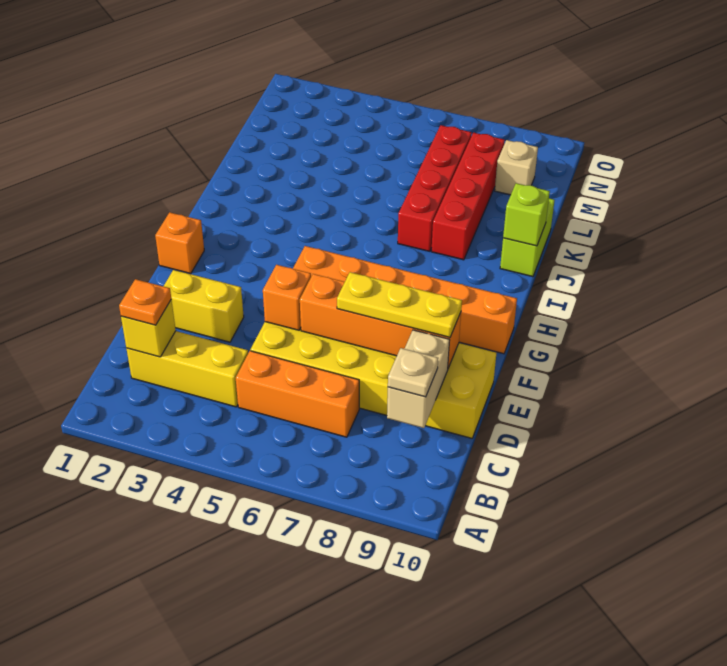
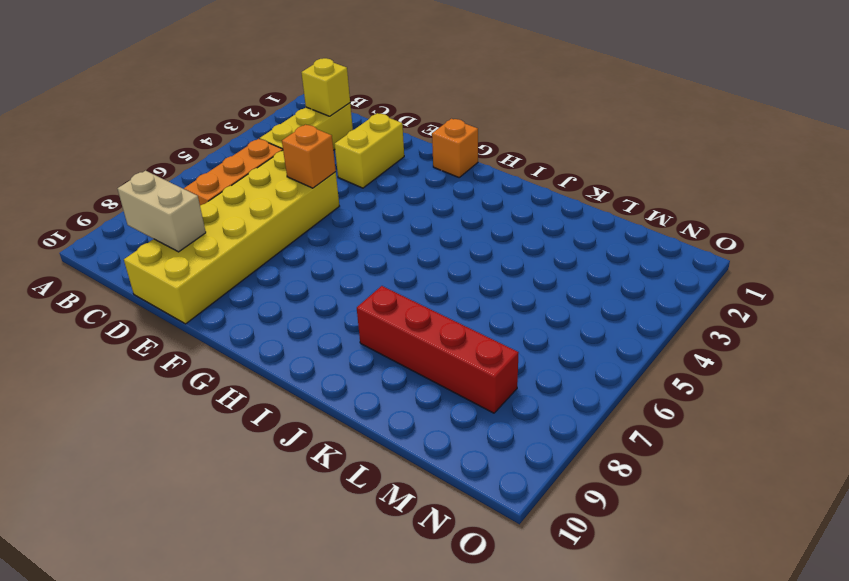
none -> orange brick G5:G10 level 1
none -> red brick J7:M7 level 1
none -> lime brick J10:K10 level 1

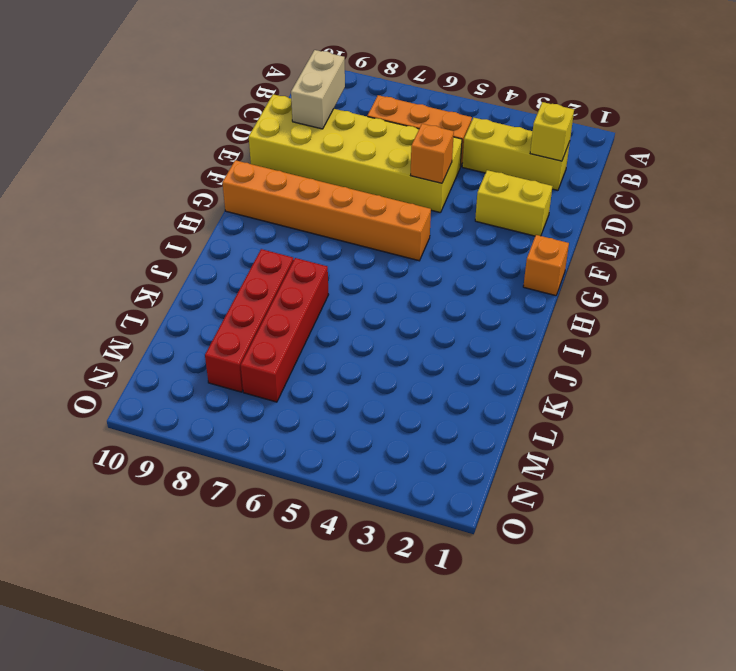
none -> lime brick J10:K10 level 1
none -> tan brick M9 level 1
none -> orange brick E6:E9 level 2

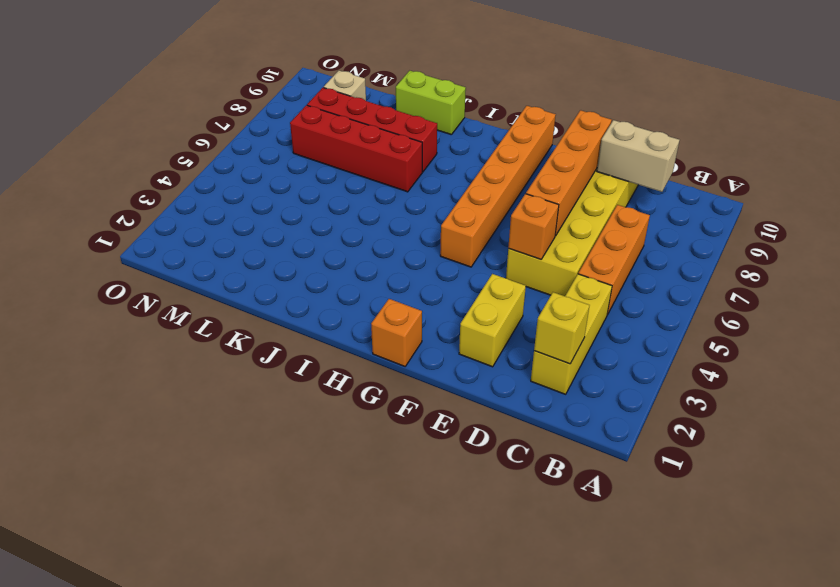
none -> lime brick J10 level 2
none -> orange plate C2 level 3
none -> tan plate C9 level 3

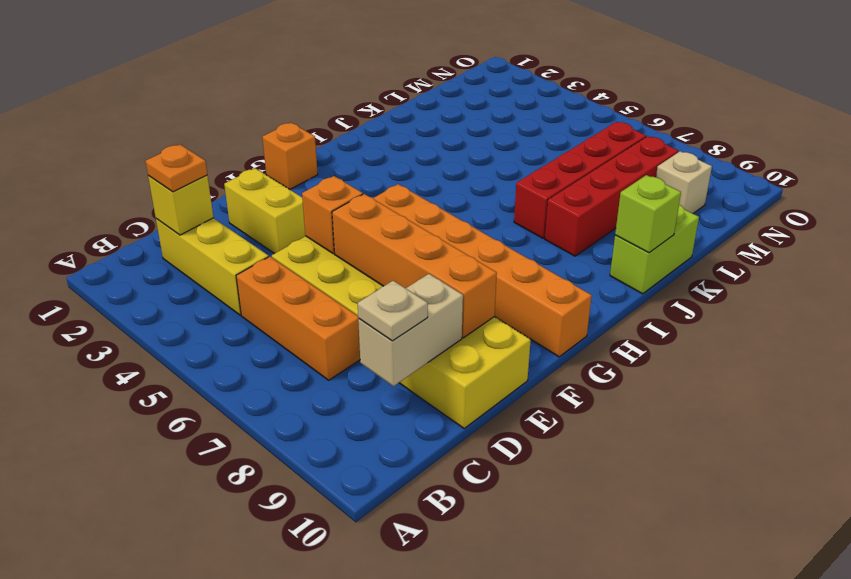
none -> yellow plate E7:E9 level 3

